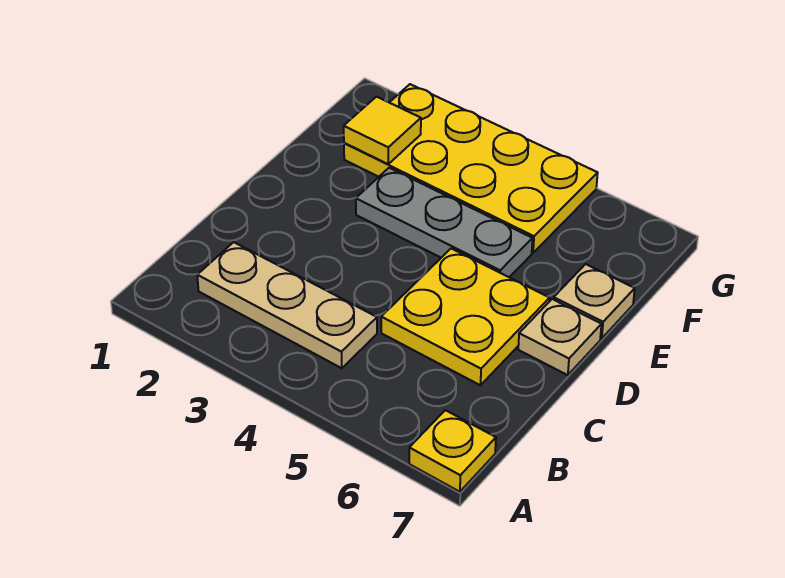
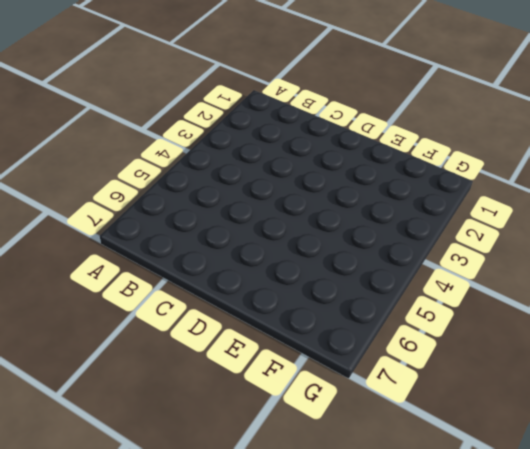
none -> yellow plate A7 level 1
none -> tan plate B2:B4 level 1

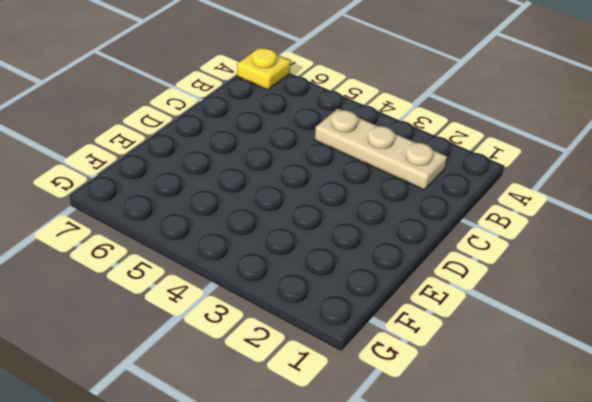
none -> yellow plate C5:D6 level 1
none -> tan plate D7 level 1

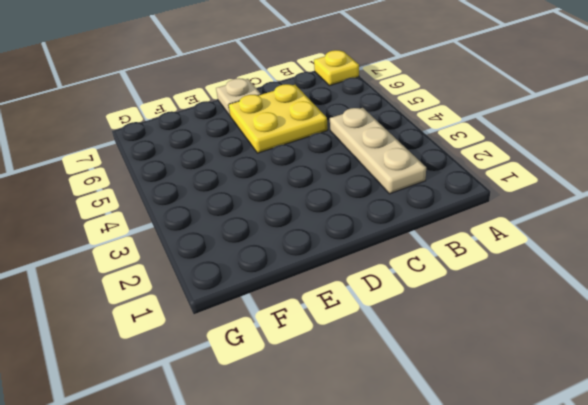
none -> grey plate E3:E5 level 1
none -> tan plate E7 level 1

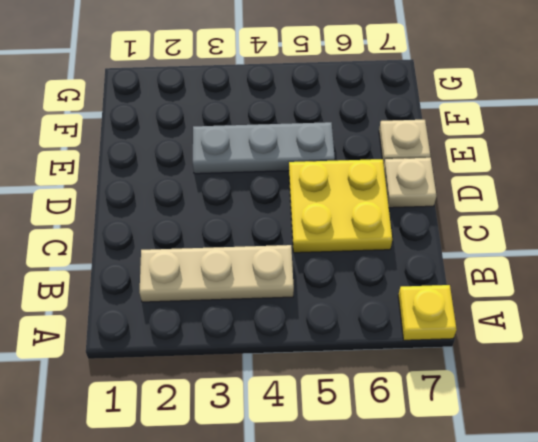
none -> yellow plate F2:G5 level 1
none -> yellow tile F2 level 2

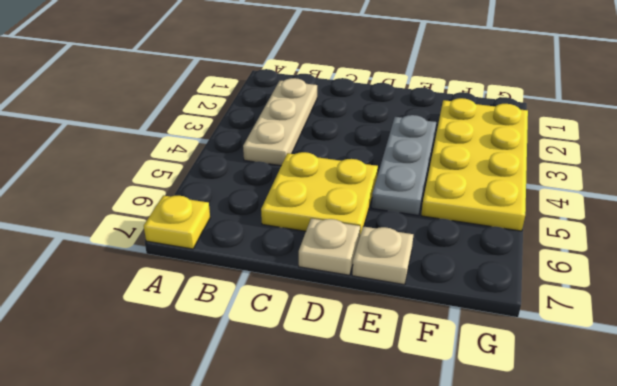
none -> yellow tile F2 level 2

